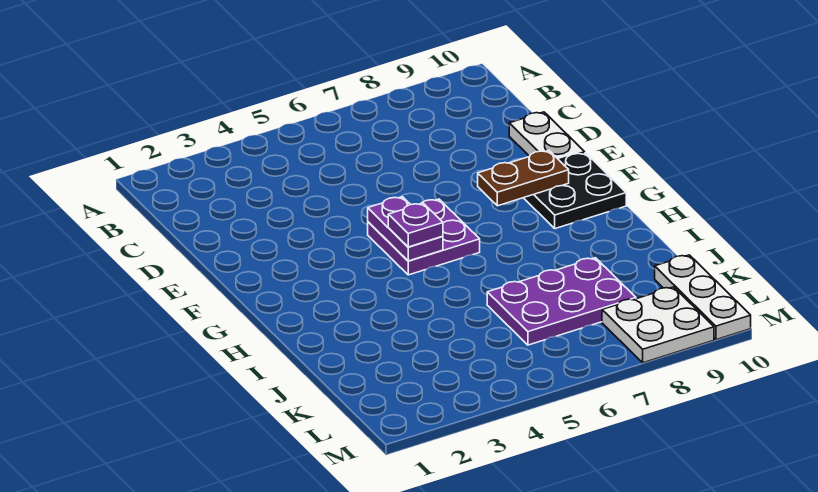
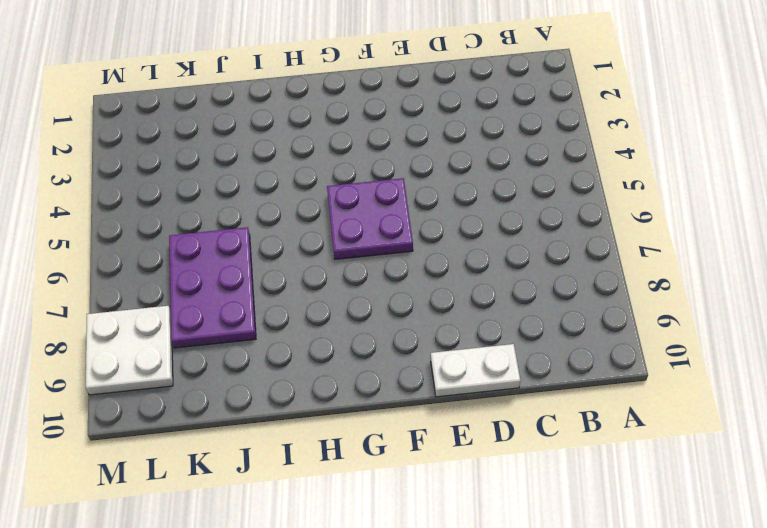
none -> black plate F9:G10 level 1
none -> white plate K10:M10 level 1

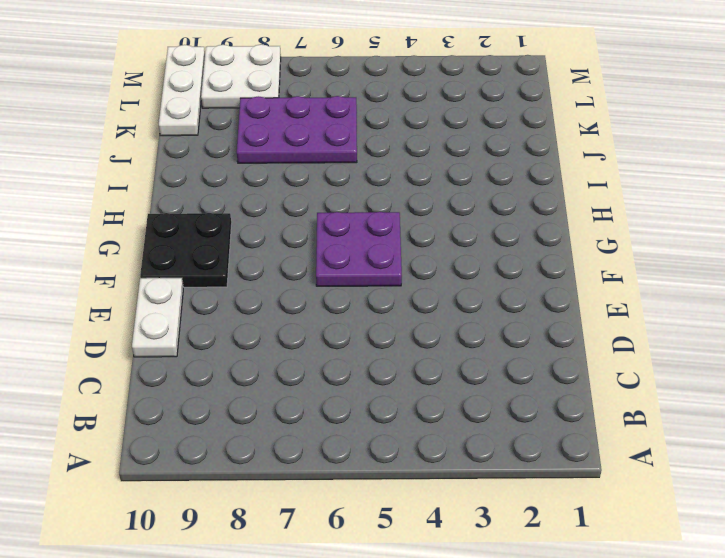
none -> purple plate F5:G5 level 2
none -> brown plate F8:F9 level 2

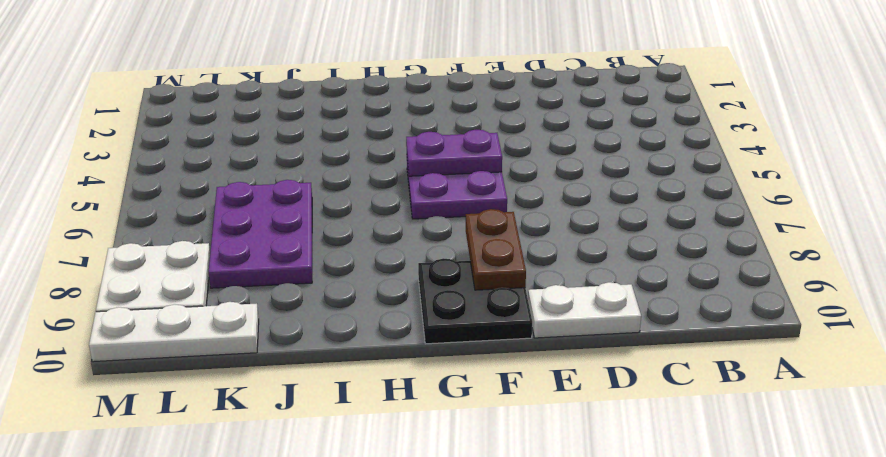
none -> purple plate G5 level 3

